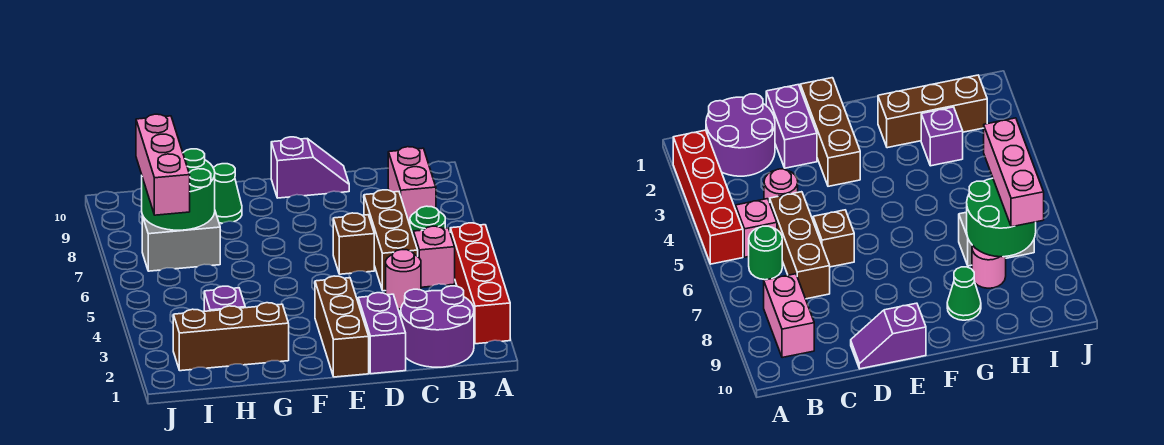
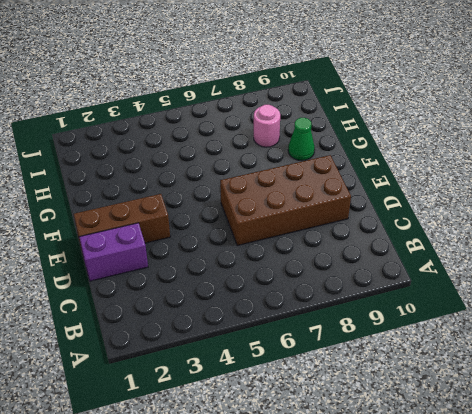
brown brick D6:E9 level 1 -> brown brick D6 level 1
none -> red brick A2:A5 level 1
none -> purple round brick B1:C2 level 1
none -> pink brick B5 level 1

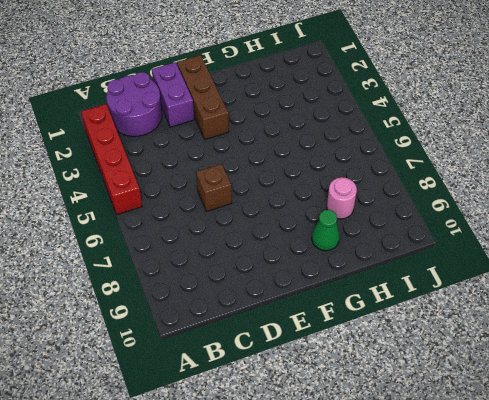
none -> pink brick B5 level 1
none -> green round brick B6 level 1
none -> pink brick B8:B9 level 1

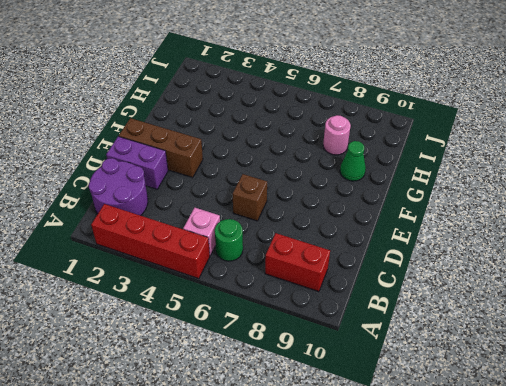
red brick B8:B9 level 1 -> pink brick B8:B9 level 1
none -> pink round brick C4 level 1
none -> brown brick C5:C7 level 1
none -> purple slope D10:E10 level 1 top E

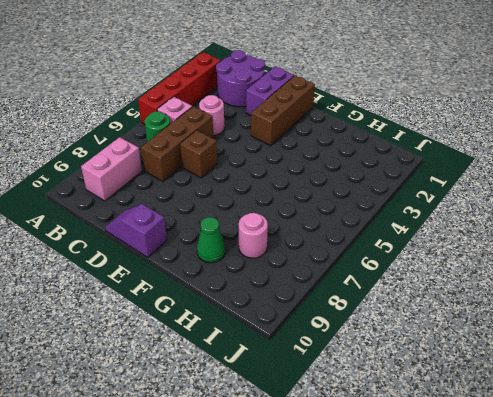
none -> brown brick G2:I2 level 1
none -> purple brick H3 level 1
none -> grey brick H7:I7 level 1

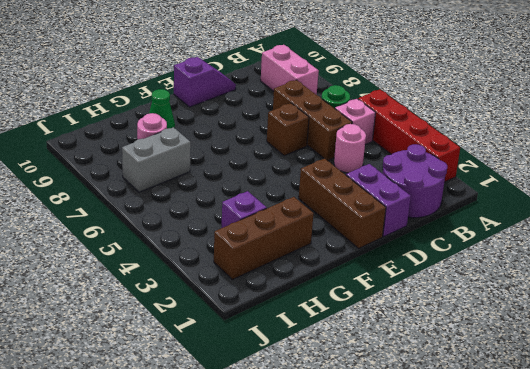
none -> green round brick H7:I8 level 2
none -> pink brick I6:I8 level 3

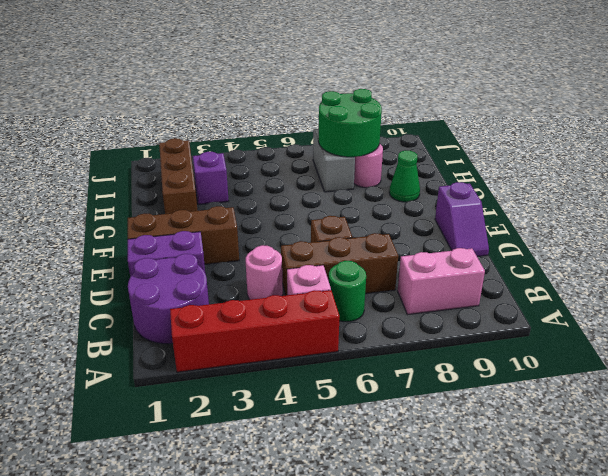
none -> pink brick I6:I8 level 3

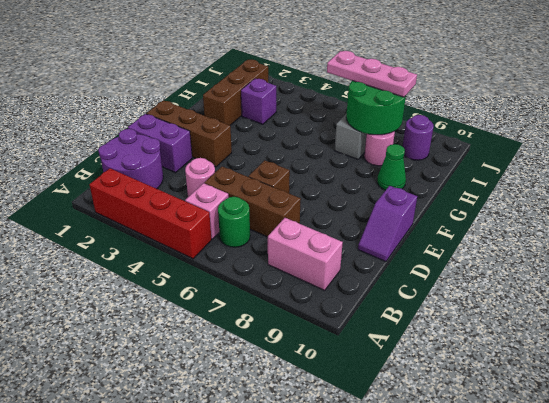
pink plate I6:I8 level 3 -> pink brick I6:I8 level 3
purple round brick I9 level 1 -> none

